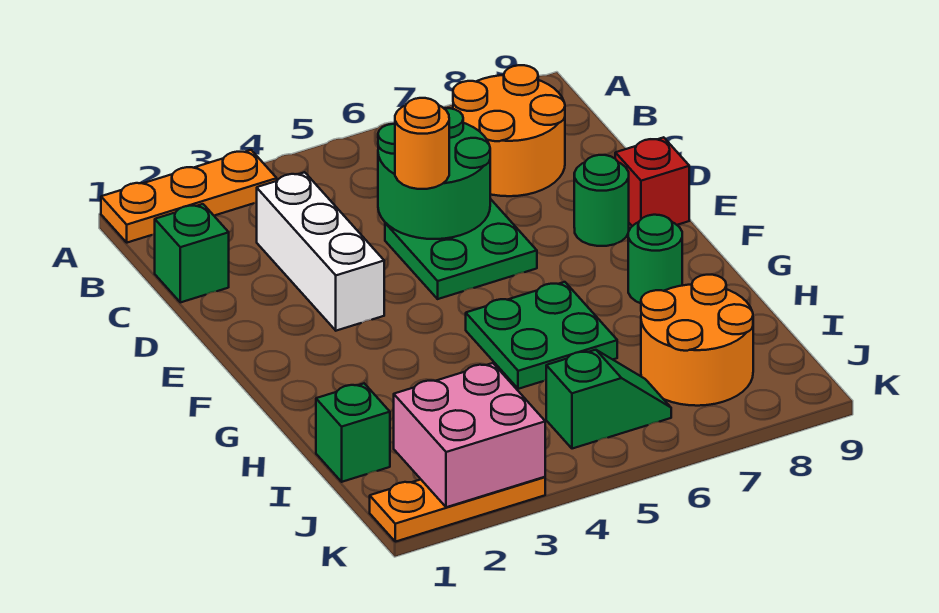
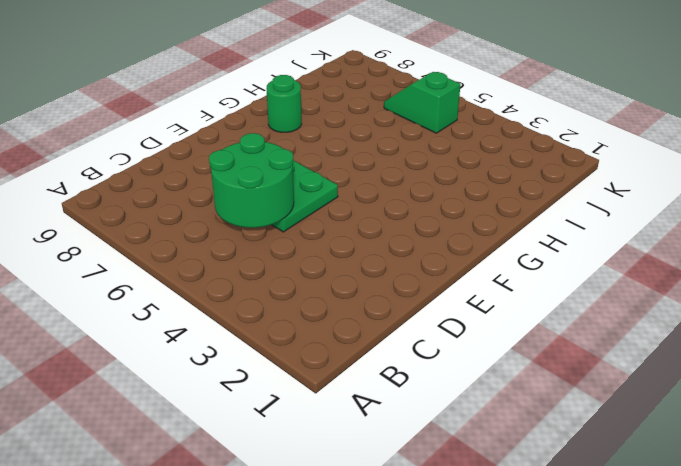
none -> orange plate A1:A3 level 1
none -> orange round brick B7:C8 level 1
none -> green brick C1 level 1

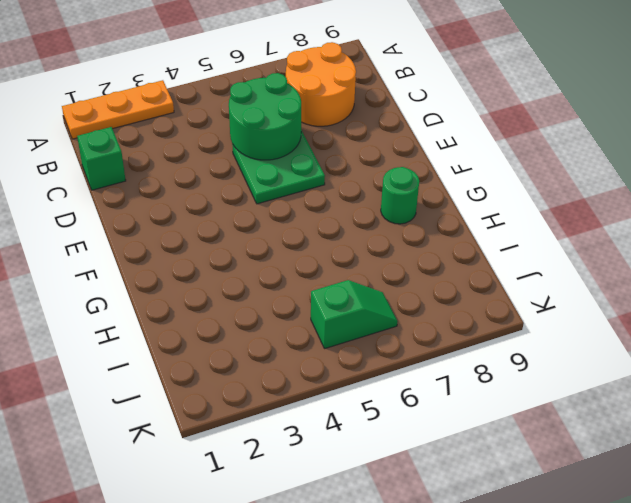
none -> white brick C3:E3 level 1
none -> green round brick E8 level 1
none -> red brick E9 level 1

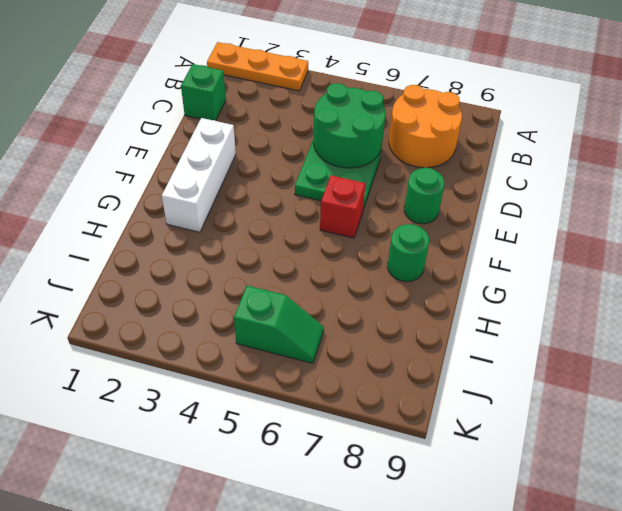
white brick E2:G2 level 1 -> white brick C3:E3 level 1
red brick F6 level 1 -> red brick E9 level 1
none -> green plate G5:H6 level 1
none -> green brick I1 level 1
none -> orange round brick I7:J8 level 1

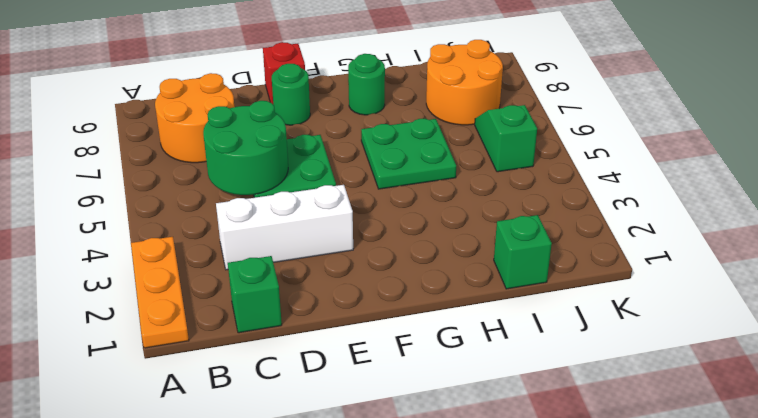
none -> orange plate K1:K3 level 1
none -> pink brick J2:K3 level 2
none -> orange round brick D5 level 3

